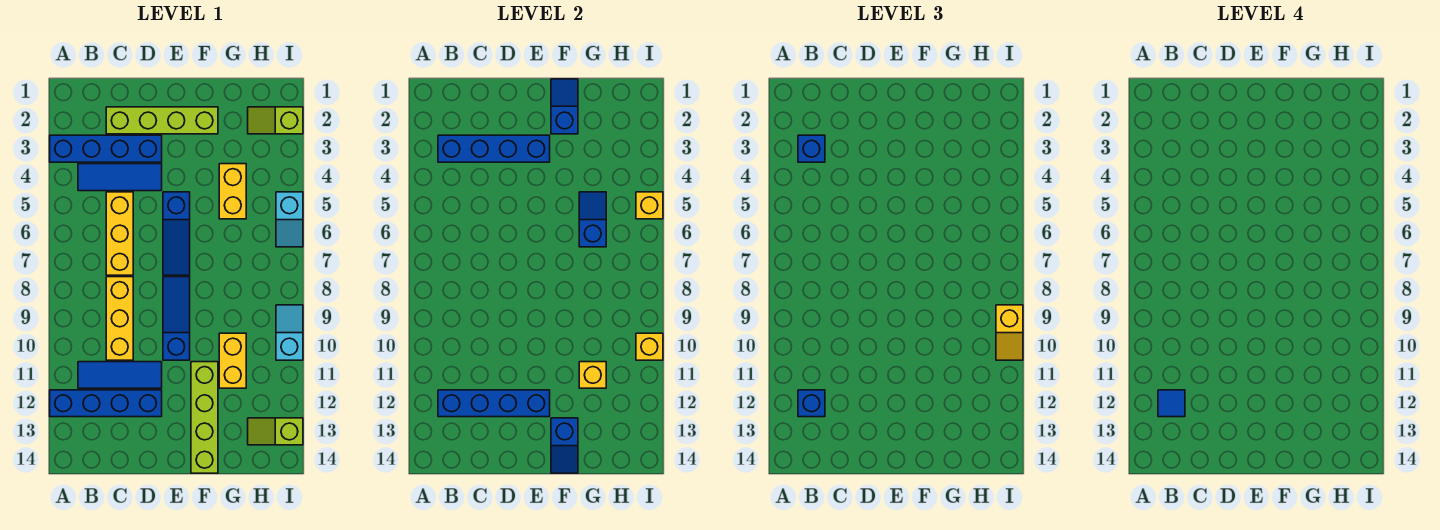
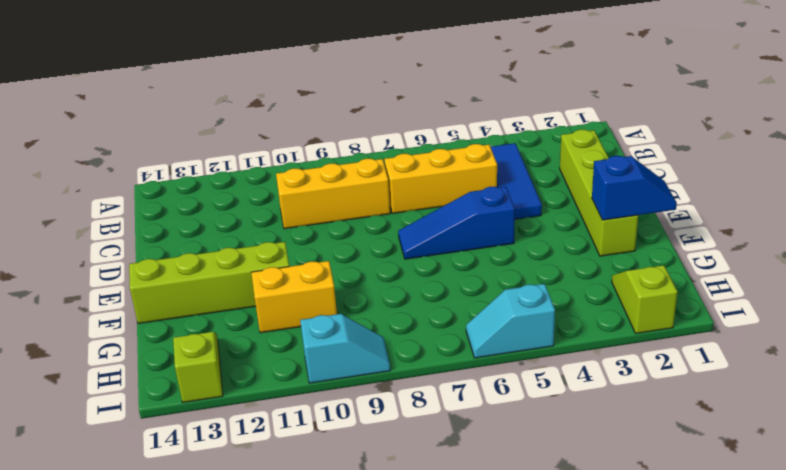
none -> blue brick A3:D3 level 1
none -> blue brick A12:D12 level 1
none -> blue tile B11:D11 level 1

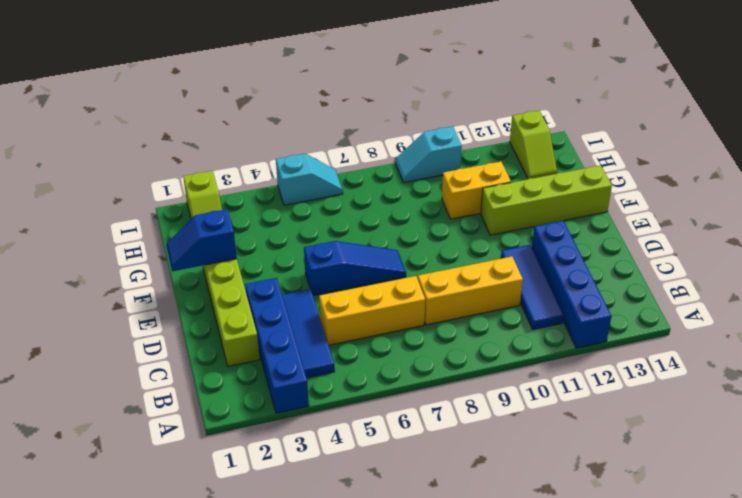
none -> blue slope E8:E10 level 1 top 10
none -> yellow brick G4:G5 level 1
none -> blue brick B3:E3 level 2

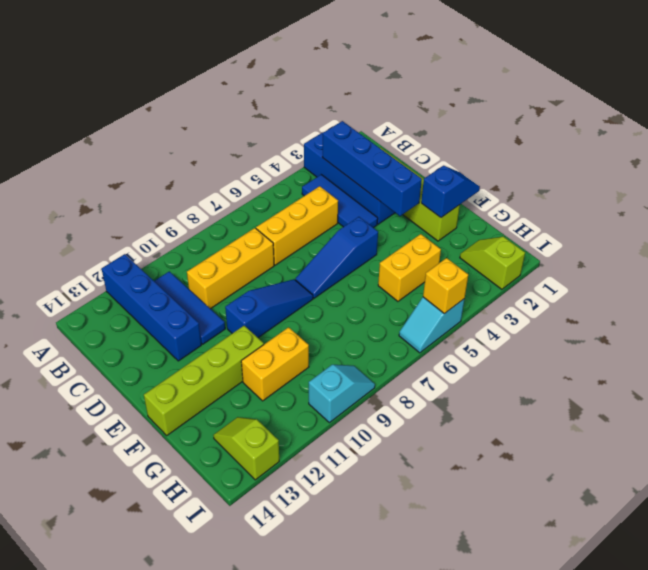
none -> blue brick B12:E12 level 2
none -> blue slope F13:F14 level 2 top 13
none -> blue slope G5:G6 level 2 top 6

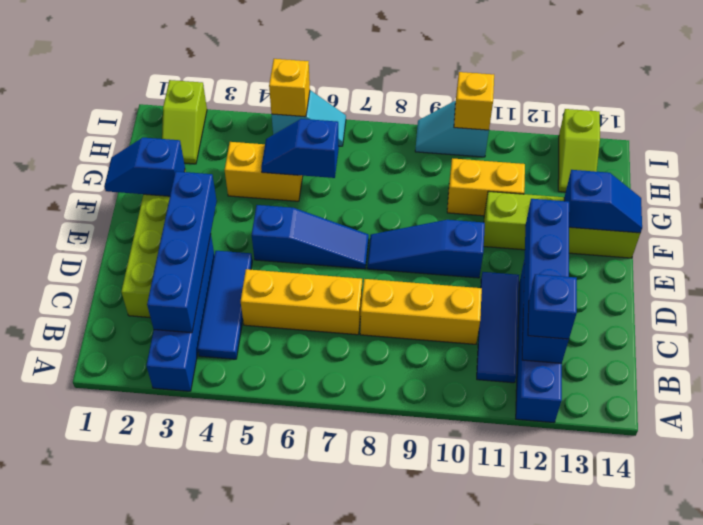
none -> yellow brick G11 level 2
none -> blue brick B3 level 3
none -> yellow slope I9:I10 level 3 top 9

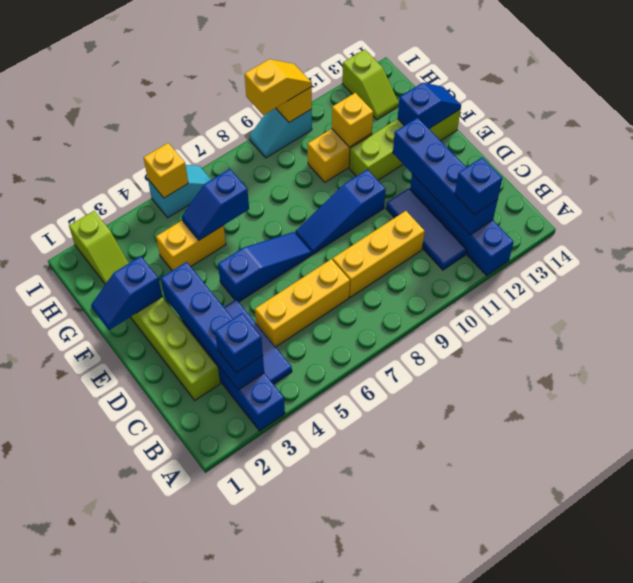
none -> blue tile B12 level 4

